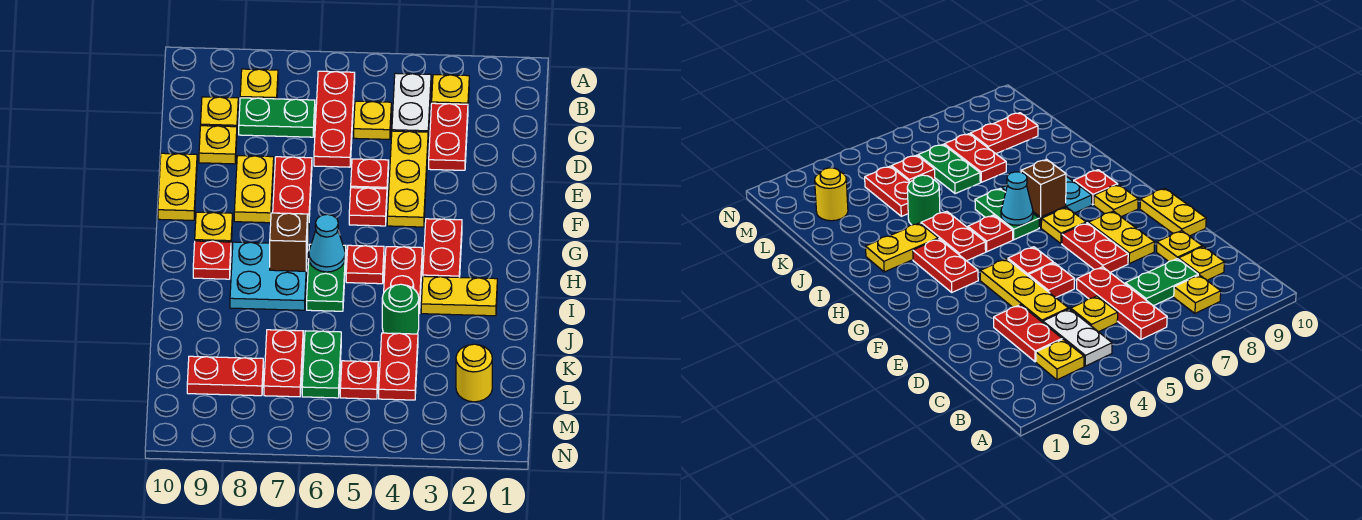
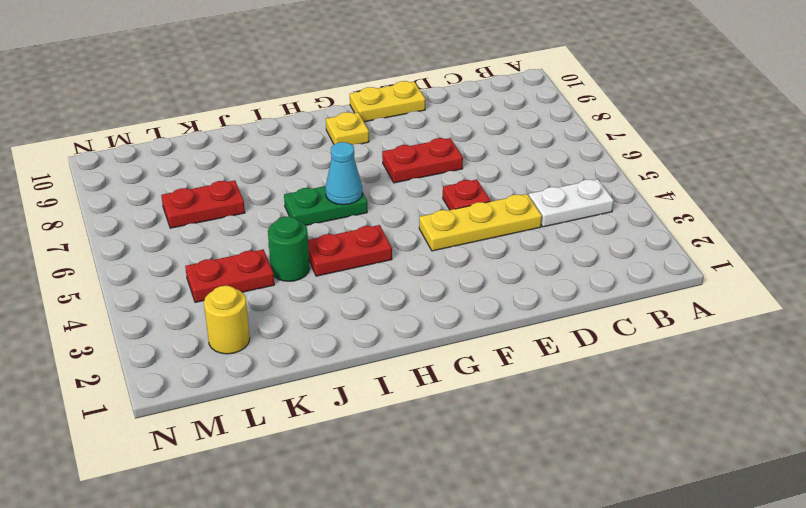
none -> yellow plate B3 level 1
none -> red plate B6:D6 level 1
none -> yellow plate B8 level 1
none -> red plate C3:D3 level 1

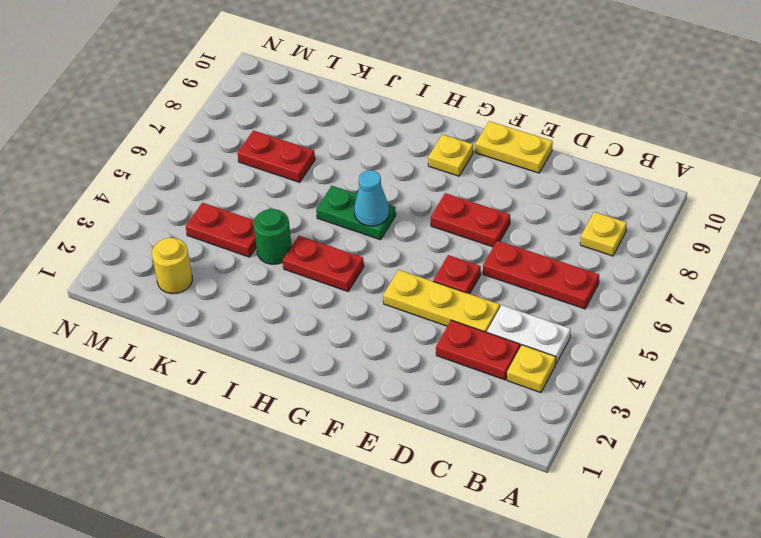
none -> yellow plate C5 level 1
none -> green plate C7:C8 level 1
none -> yellow plate C9 level 1
none -> yellow plate D9 level 1

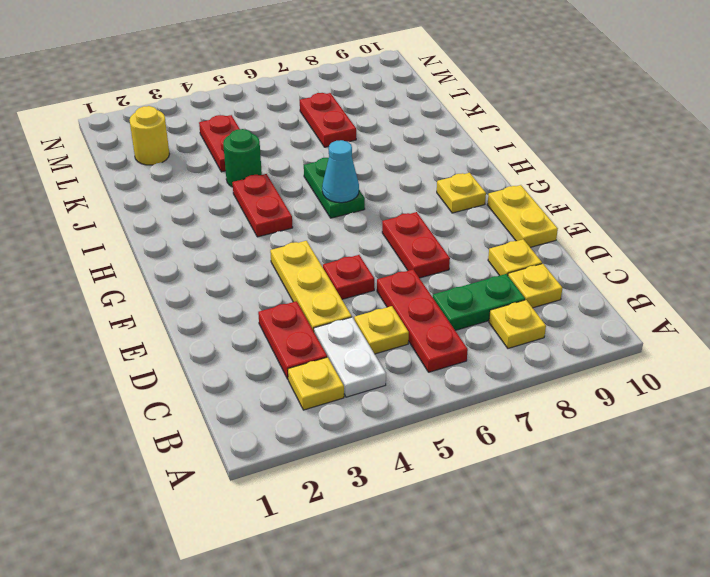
none -> yellow plate E8:F8 level 1
none -> red plate F5 level 1
none -> red plate G3:H3 level 1
none -> yellow plate G7 level 1

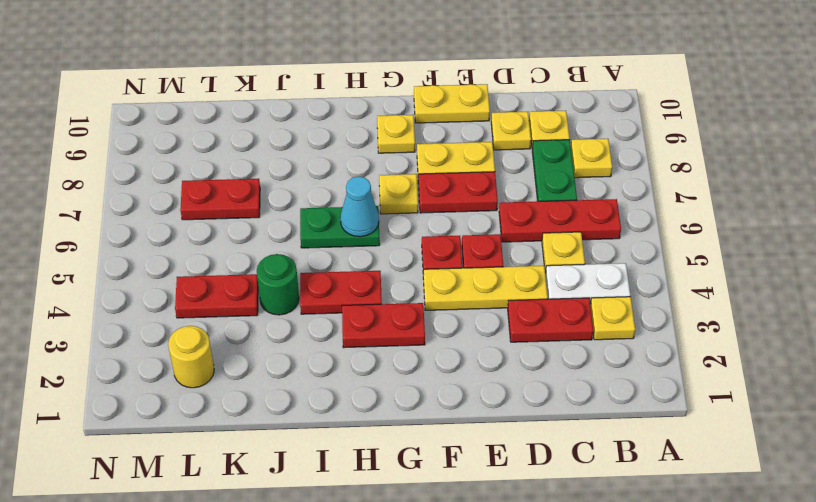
none -> red plate H5 level 1
none -> cyan plate H7:I8 level 1
none -> red plate H9 level 1
none -> yellow plate I2:I3 level 1

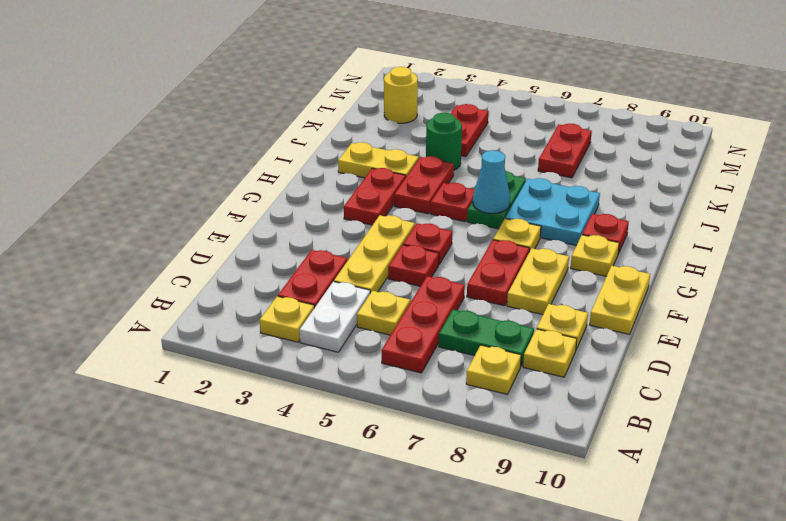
none -> green plate K6:L6 level 1
none -> red plate L5 level 1
none -> red plate L8:L9 level 1
none -> brown brick H7 level 2

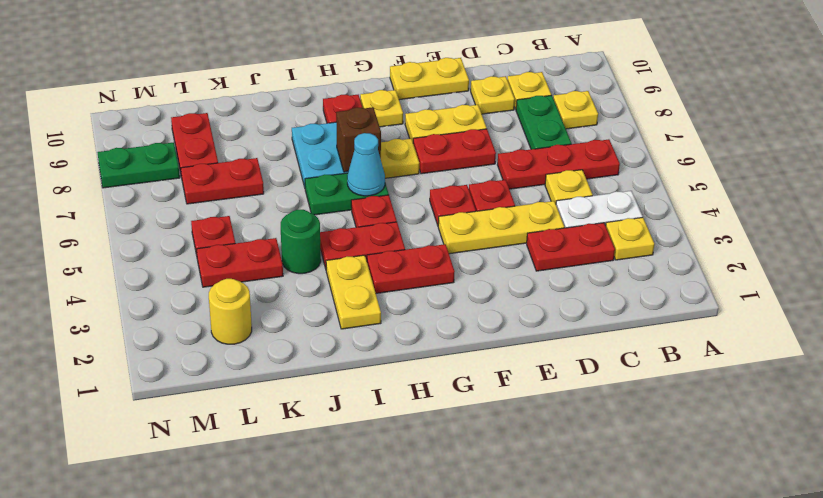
green plate M8:N8 level 1 -> green plate K6:L6 level 1

